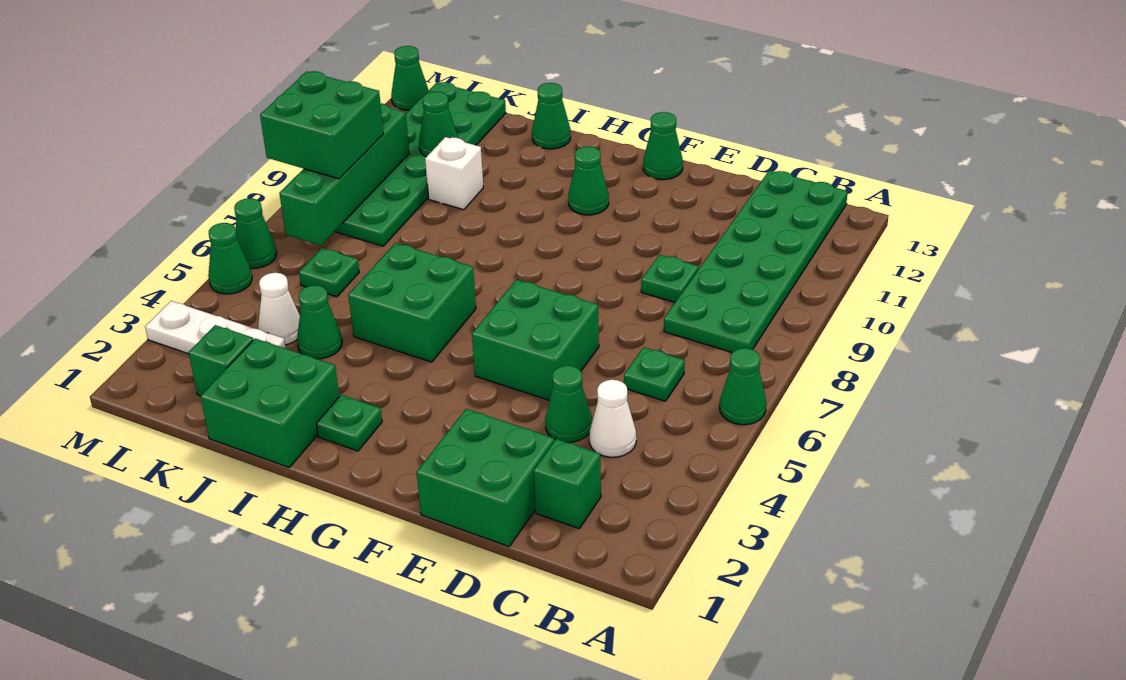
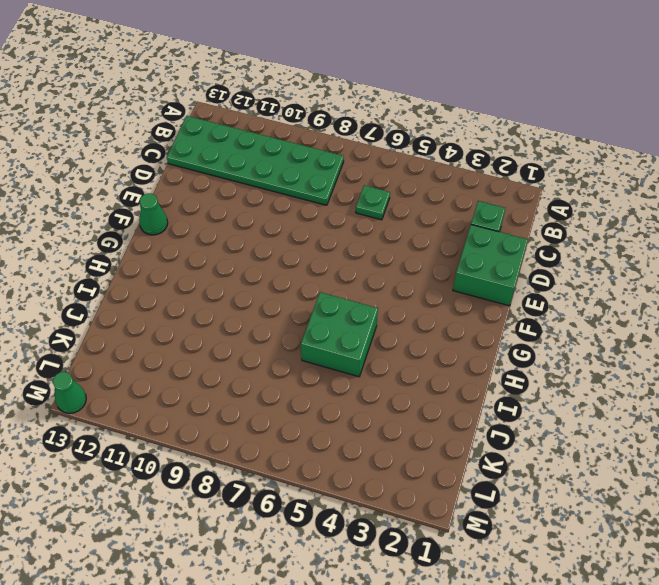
none -> green cone A6 level 1
none -> white cone C4 level 1
none -> green cone D4 level 1

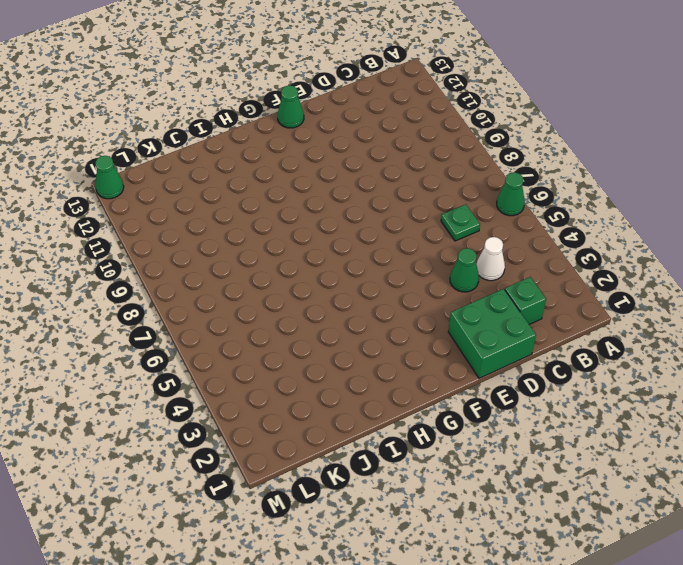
none -> green plate B8:C13 level 1
none -> green plate D9 level 1
none -> green brick E5:F6 level 1

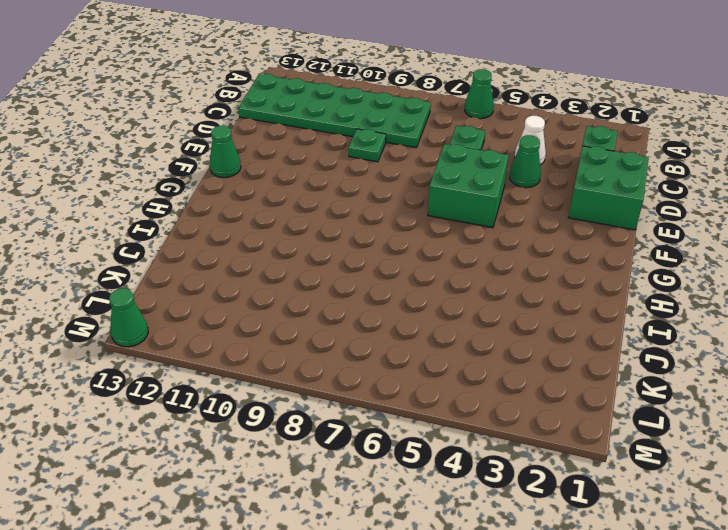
none -> green cone G11 level 1
none -> green plate H2 level 1
none -> green brick H5:I6 level 1

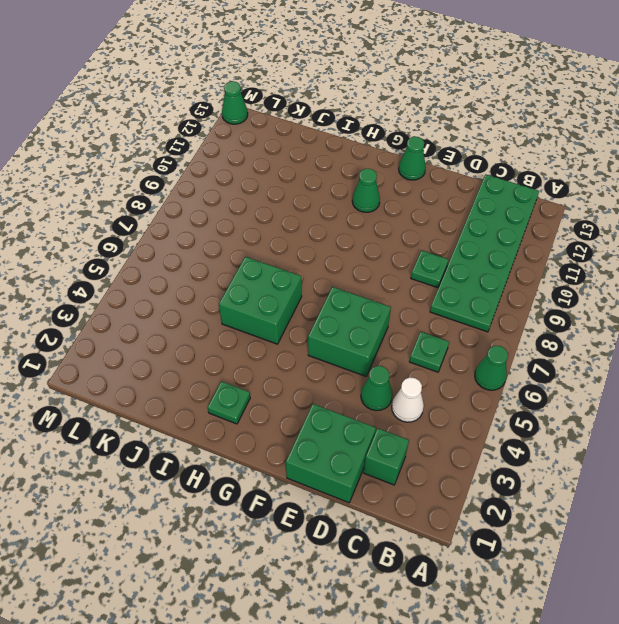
none -> green brick I1:J2 level 1
none -> green cone I13 level 1
none -> green cone J4 level 1

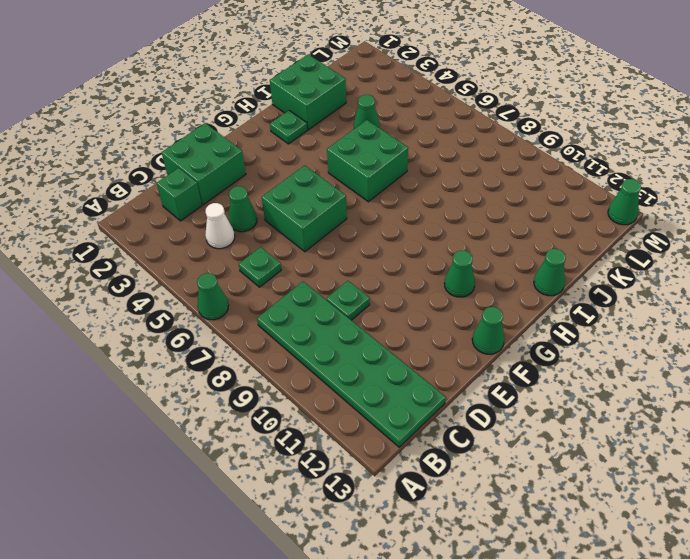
none -> white brick J10 level 1
none -> green brick K2 level 1
none -> white plate K3:M3 level 1

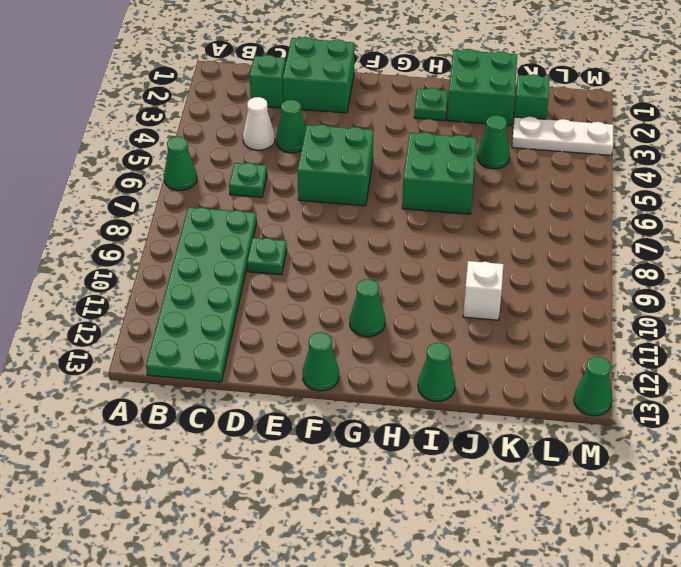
none -> white cone K4 level 1
none -> green plate K6 level 1
none -> green plate K8:L13 level 1

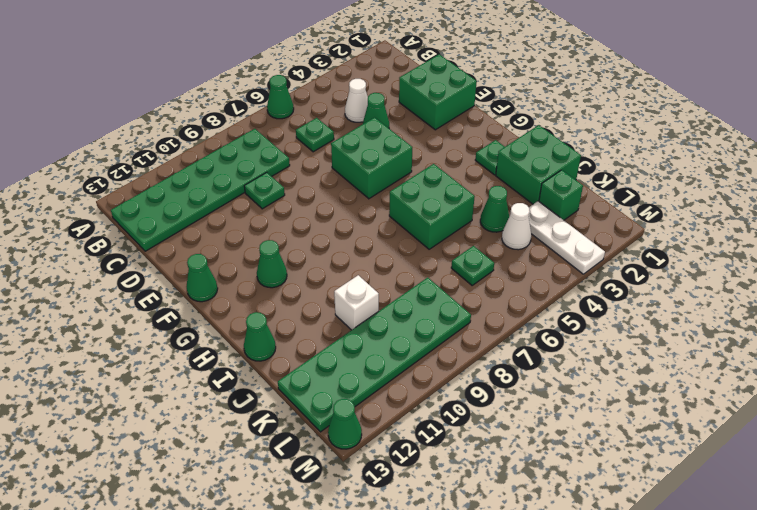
none -> green brick C2 level 1
none -> green cone M5 level 1
none -> green cone M6 level 1

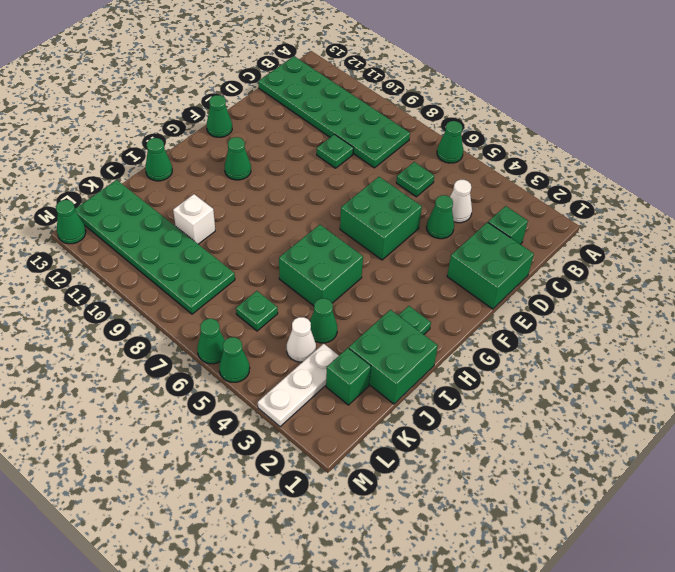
none -> green cone K11 level 2
none -> green brick L7:L10 level 2
none -> green brick L8:M9 level 3

